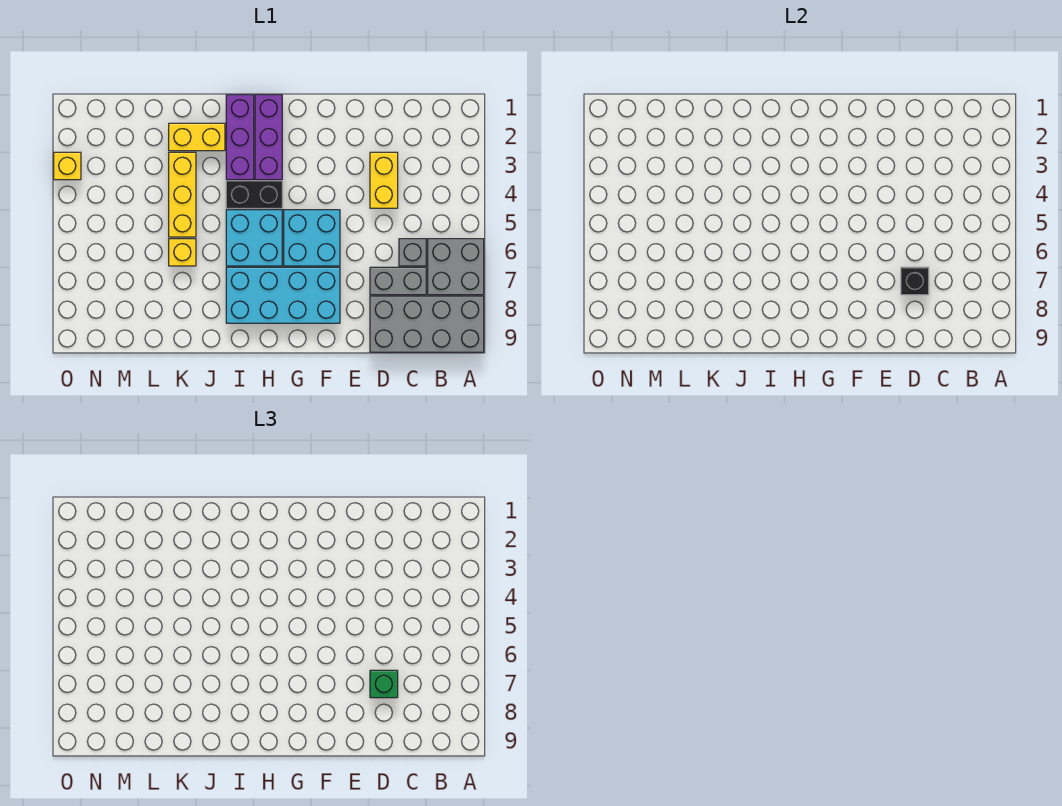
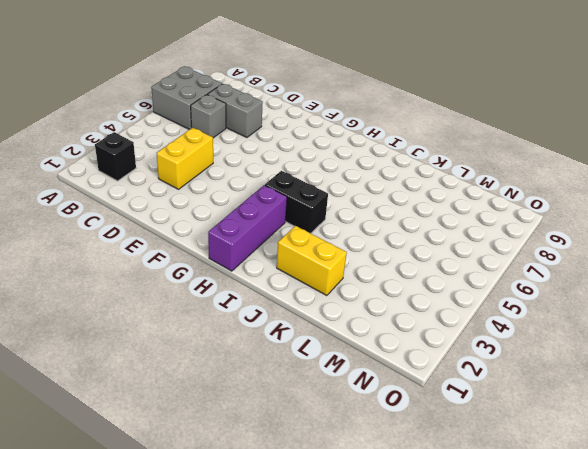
black brick B2 level 1 -> black brick D7 level 2
none -> grey brick A8:D9 level 1
none -> cyan brick F5:G6 level 1
none -> cyan brick F7:I8 level 1

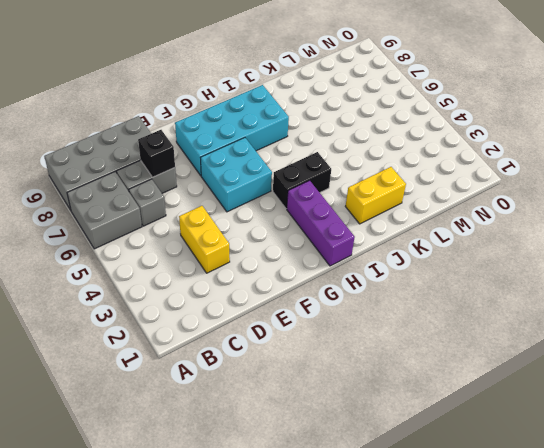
none -> cyan brick H5:I6 level 1
none -> purple brick I1:I3 level 1
none -> yellow brick K3:K5 level 1

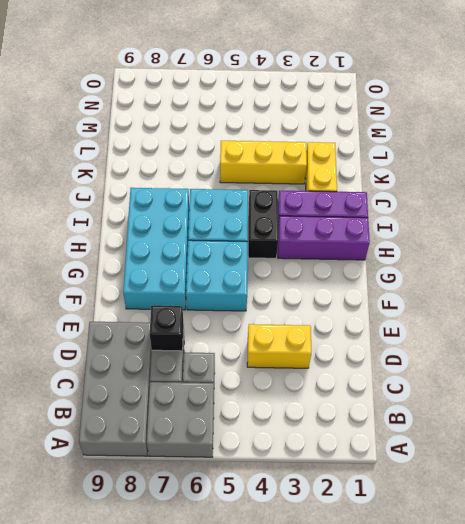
none -> yellow brick K6 level 1
none -> yellow brick O3 level 1
none -> green brick D7 level 3

